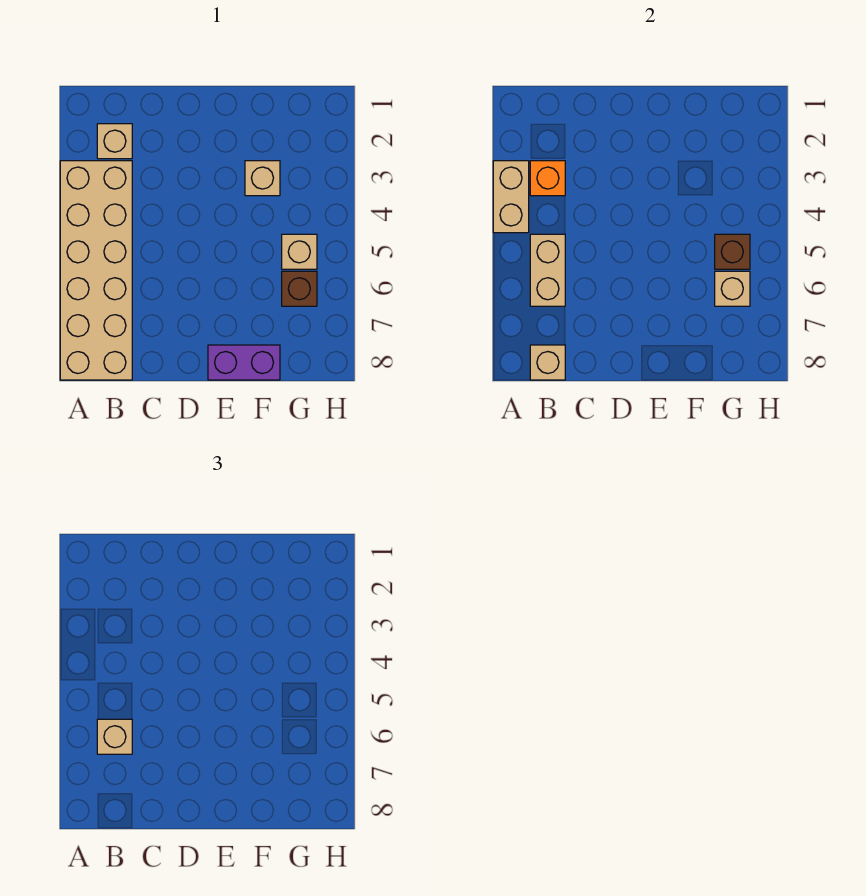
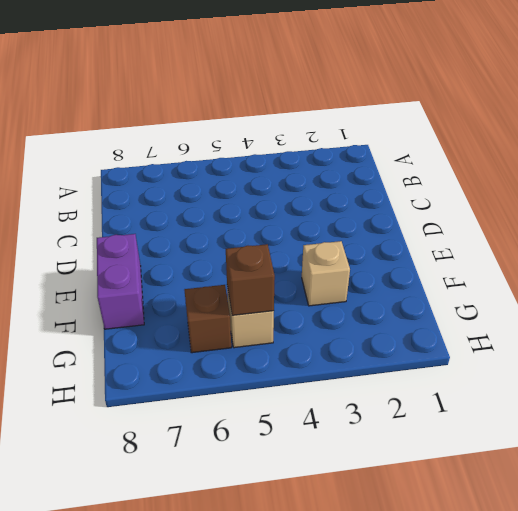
none -> tan brick A3:B8 level 1
none -> tan brick B2 level 1
none -> tan brick A3:A4 level 2

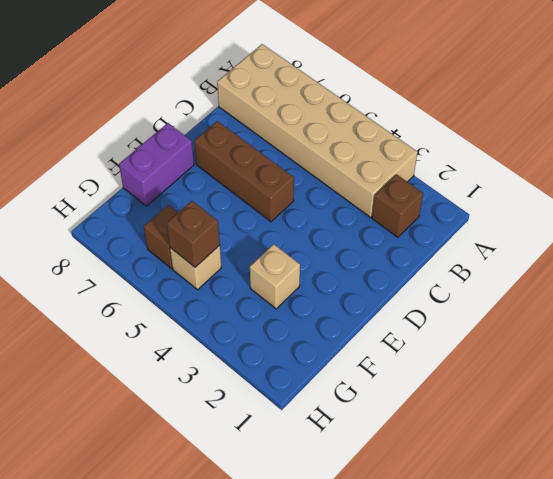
brown brick B2 level 1 -> tan brick B2 level 1
brown brick D5:D7 level 1 -> none
none -> tan brick A3:A4 level 2
none -> orange brick B3 level 2
none -> tan brick B5:B6 level 2

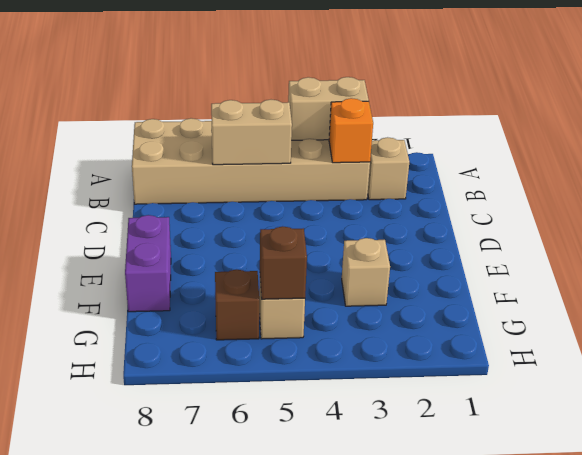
none -> tan brick B8 level 2
none -> tan brick G6 level 2
none -> tan brick B6 level 3

